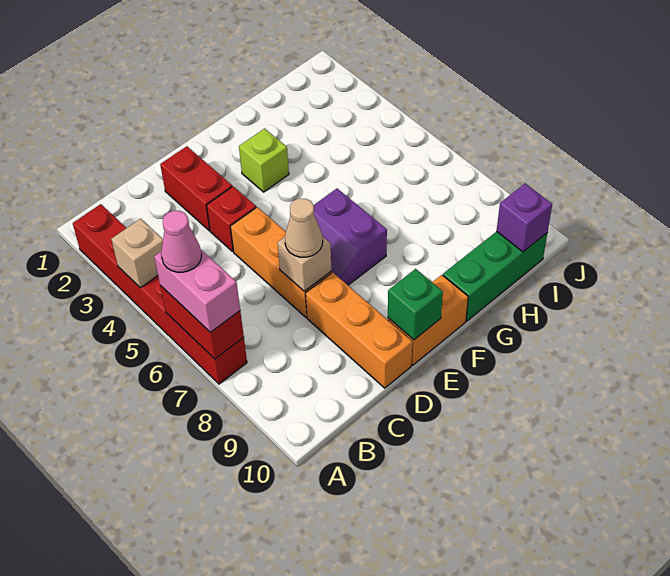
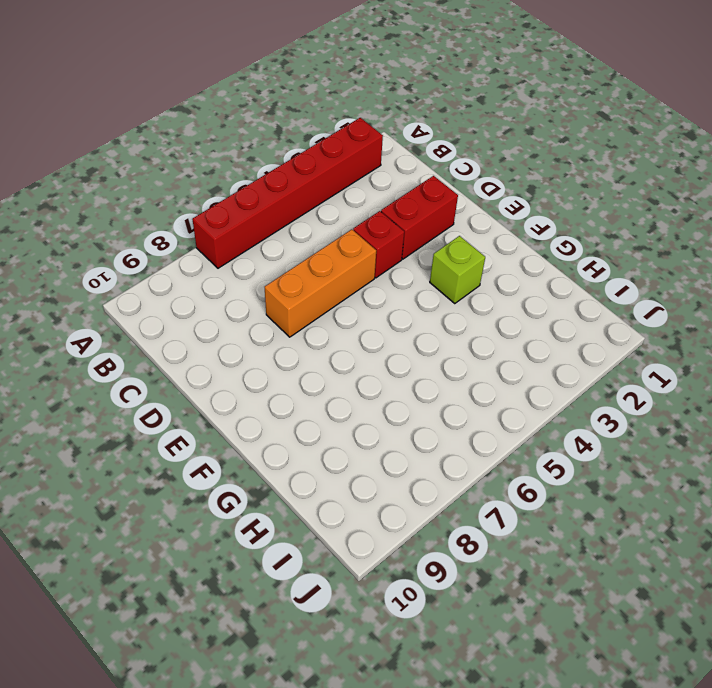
none -> orange brick D8:D10 level 1
none -> purple slope E6:F7 level 1 top F
none -> orange brick E10:F10 level 1

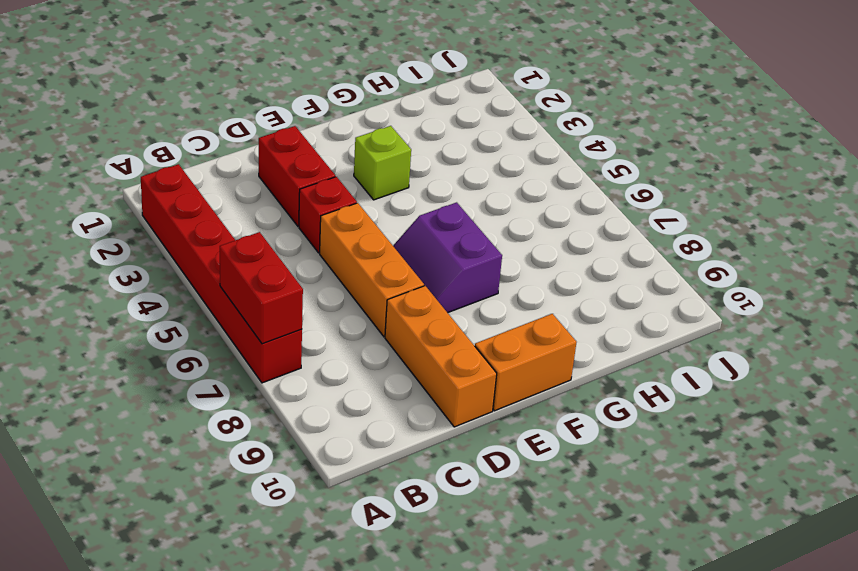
none -> green brick G10:I10 level 1
none -> tan brick A4 level 2
none -> tan brick D7 level 2

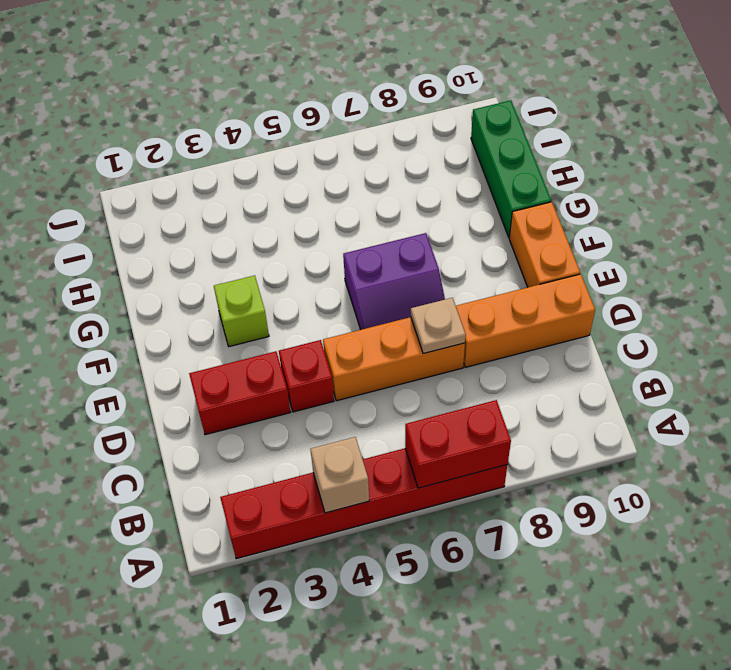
tan plate D7 level 2 -> tan brick D7 level 2
none -> green brick E10 level 2
none -> purple brick I10 level 2
none -> pink brick A6:A7 level 3

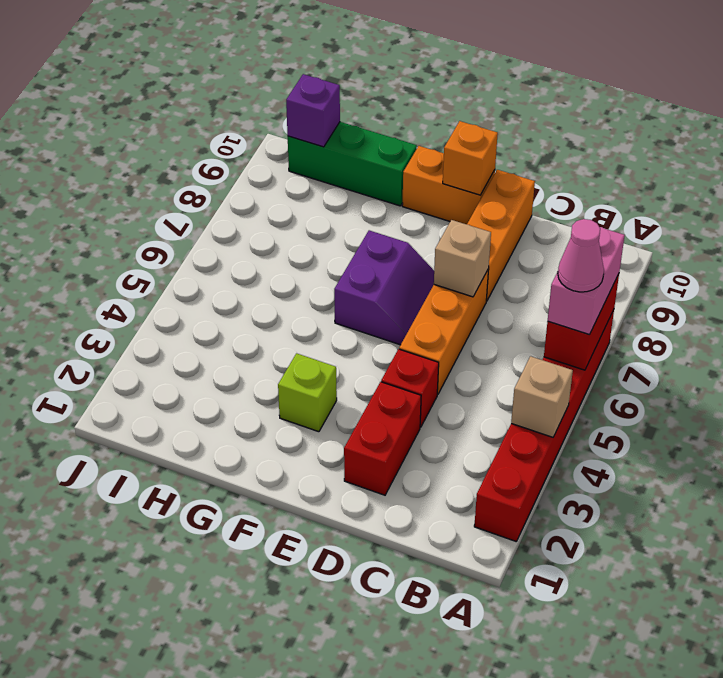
orange brick E10 level 2 -> green brick E10 level 2
none -> tan cone D7 level 3

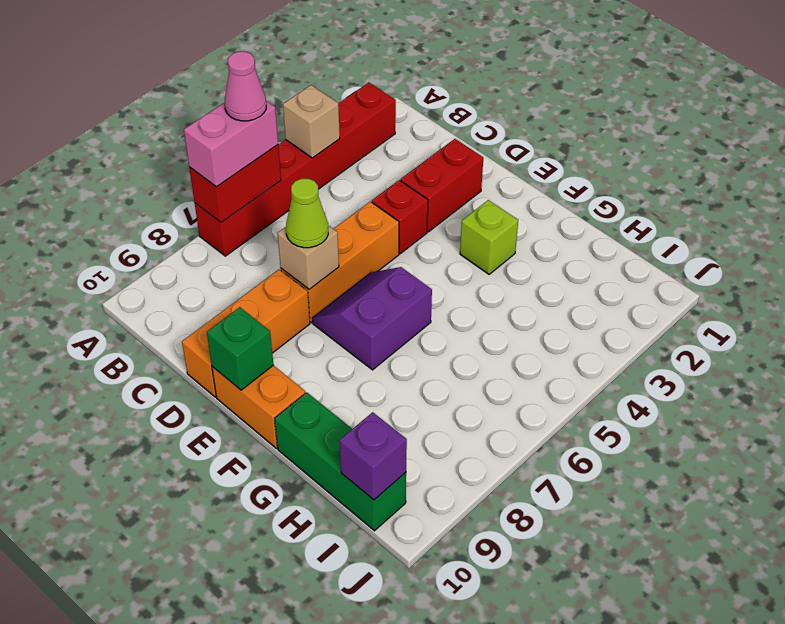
lime cone D7 level 3 -> tan cone D7 level 3

